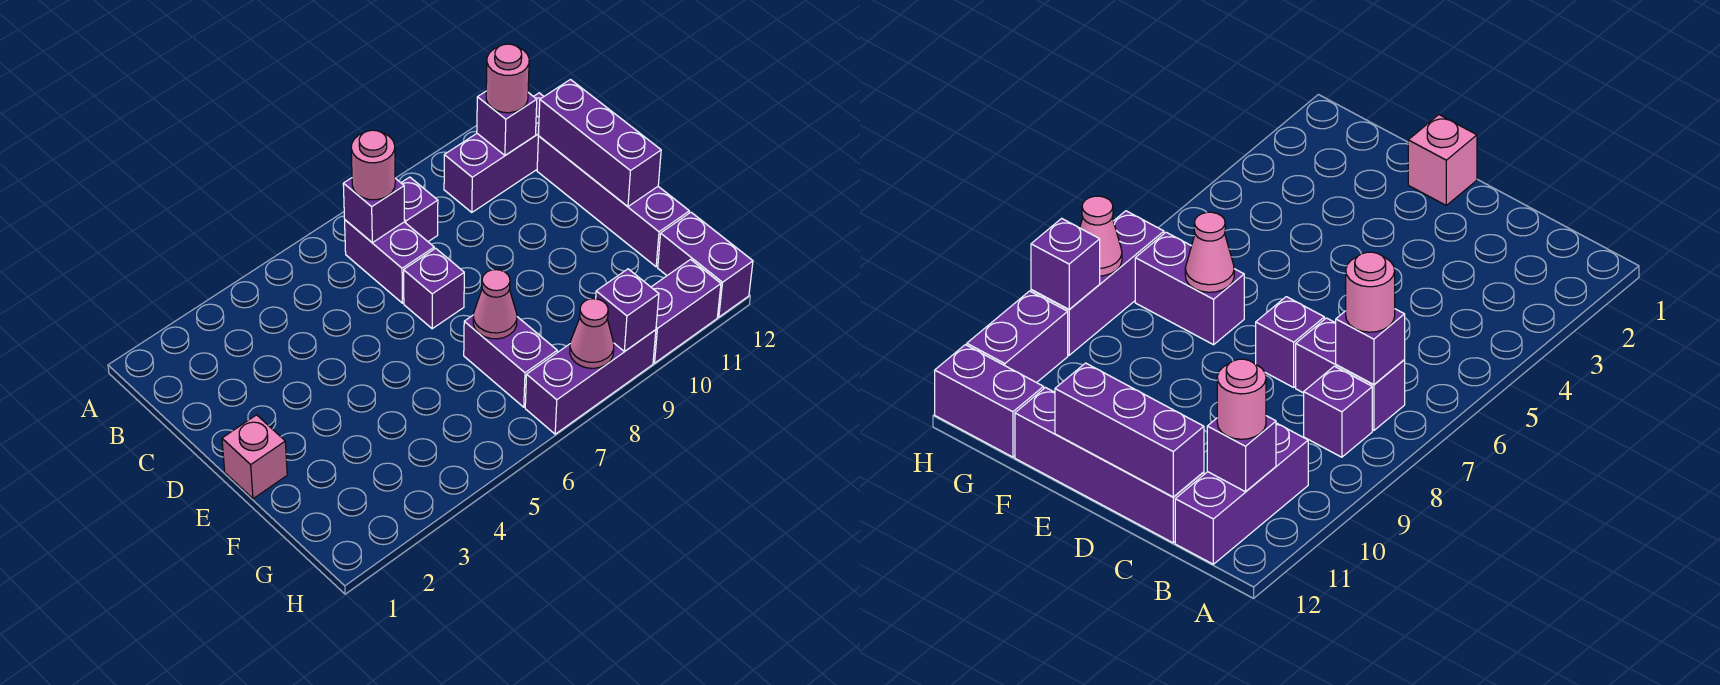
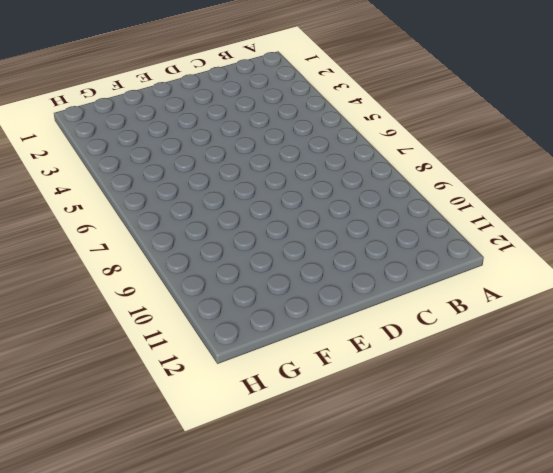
none -> purple brick B7:C7 level 1
none -> purple brick B8 level 1
none -> purple brick B10:B12 level 1

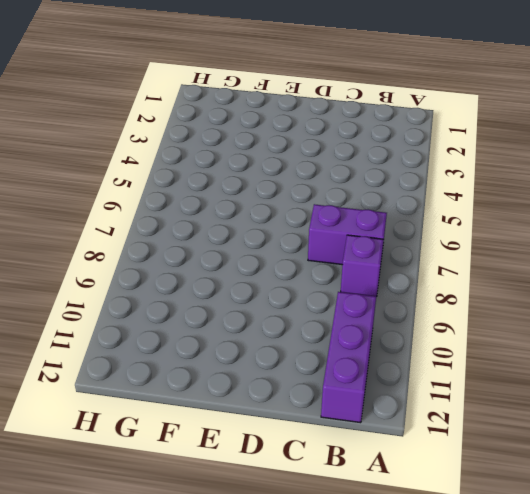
none -> purple brick C12:F12 level 1
none -> purple brick D7 level 1
none -> pink brick E1 level 1

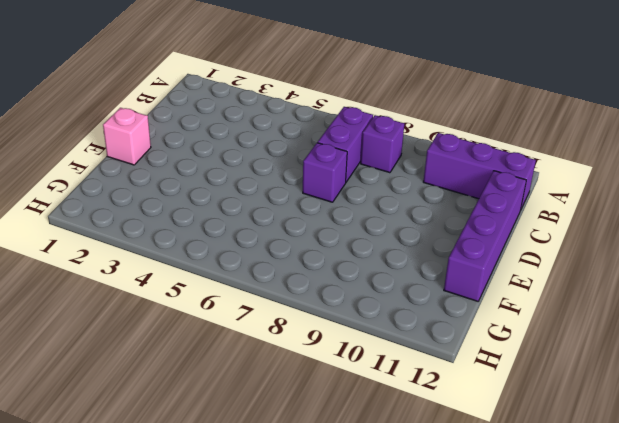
none -> purple brick F7:G7 level 1
none -> purple brick G12:H12 level 1
none -> purple brick H7:H9 level 1

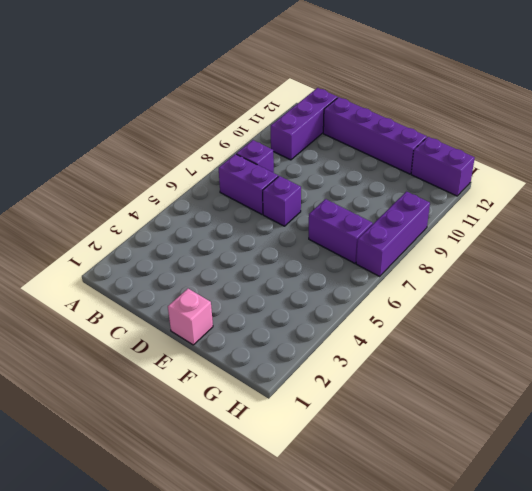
none -> purple brick H10:H11 level 1
none -> purple brick B7 level 2
none -> purple brick B11 level 2

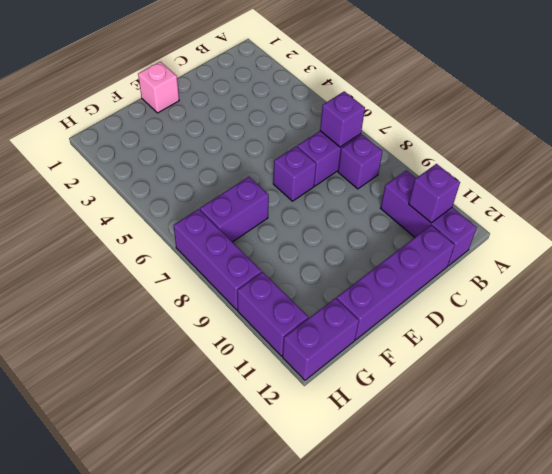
none -> purple brick C12:E12 level 2
none -> pink cone F7 level 2
none -> pink cone H8 level 2

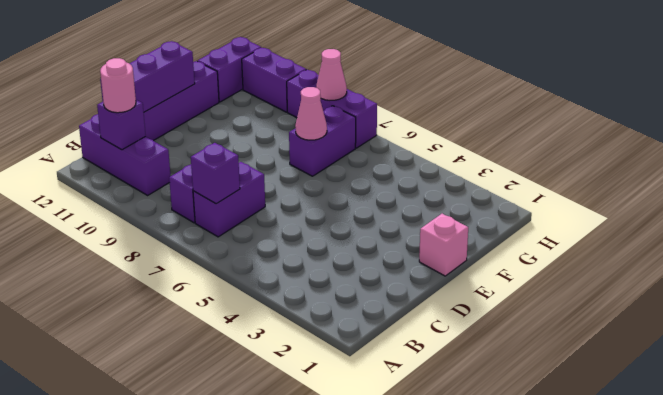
none -> purple brick D7 level 1
none -> purple brick H9 level 2
none -> pink round brick B7 level 3

